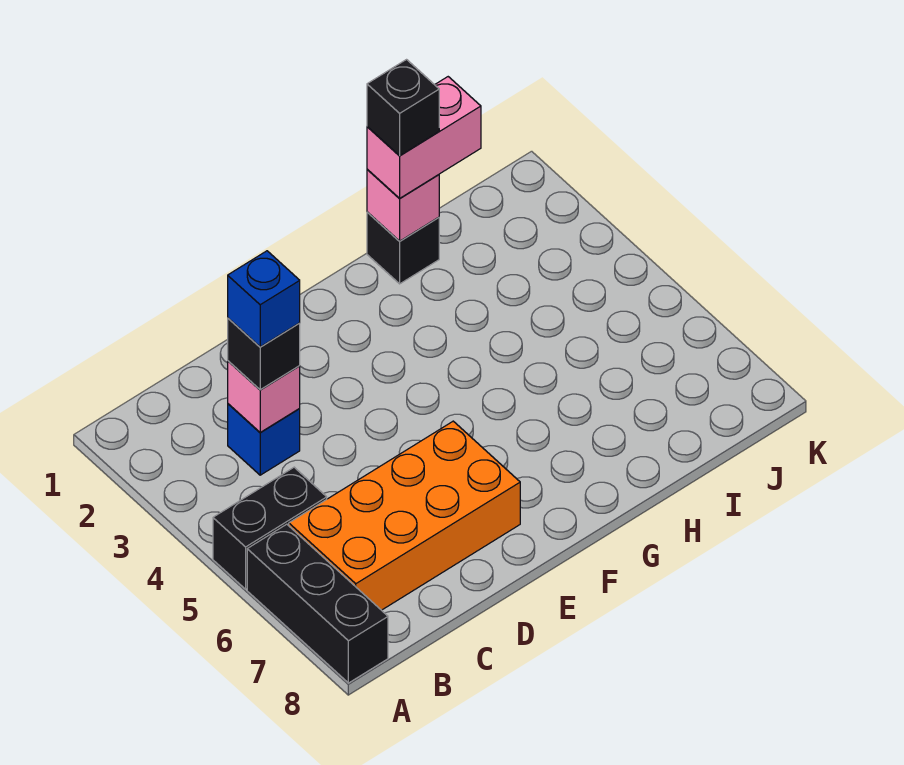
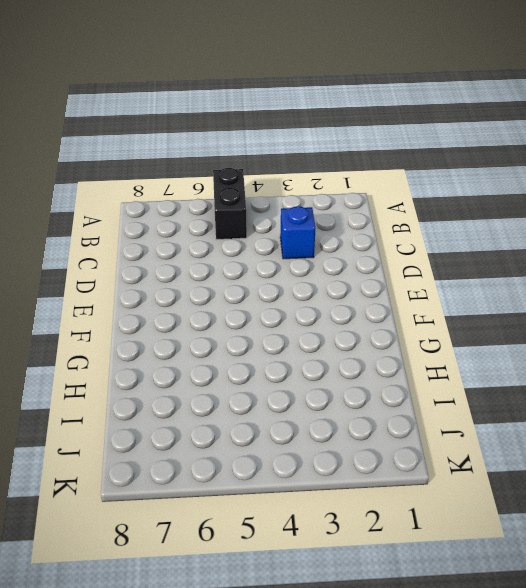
none -> black brick A6:A8 level 1
none -> orange brick B6:E7 level 1

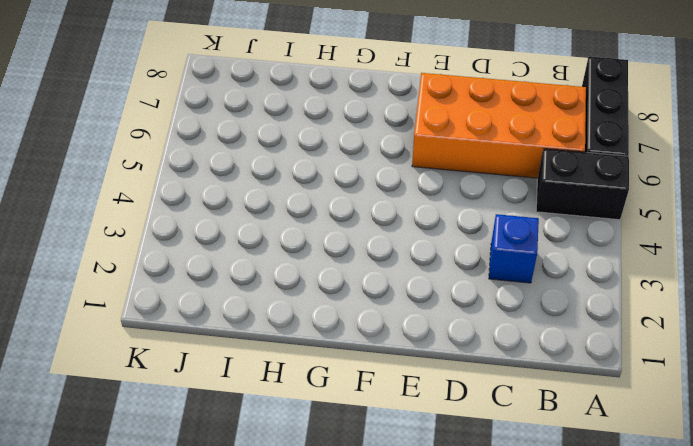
none -> black brick H1 level 1
none -> pink brick C3 level 2

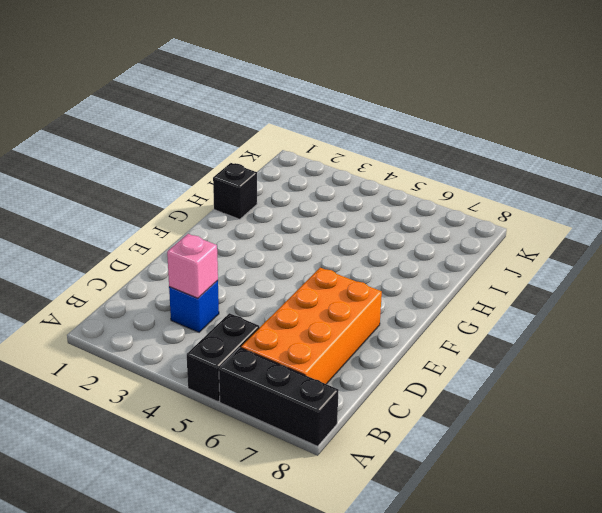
none -> pink brick H1 level 2
none -> black brick C3 level 3

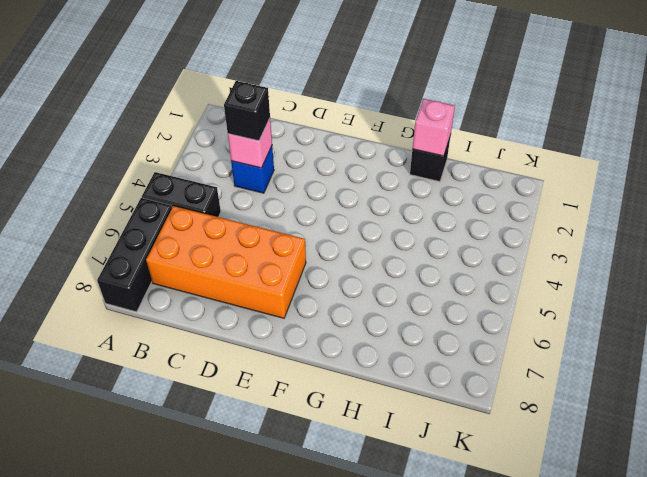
none -> pink brick H1:I1 level 3
none -> blue brick C3 level 4

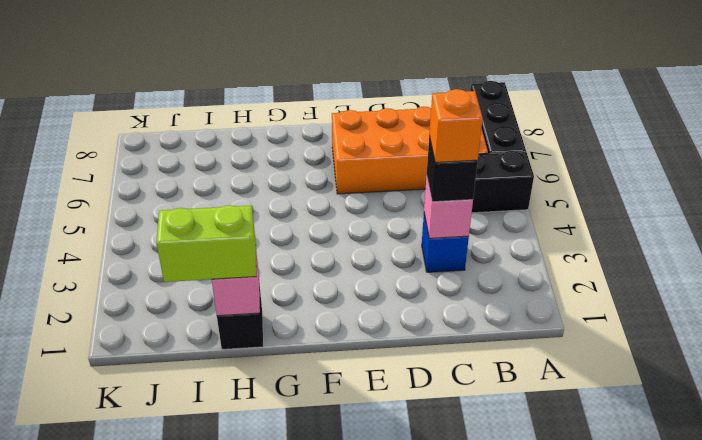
orange brick C3 level 4 -> blue brick C3 level 4
lime brick H1:I1 level 3 -> pink brick H1:I1 level 3
none -> black brick H1 level 4

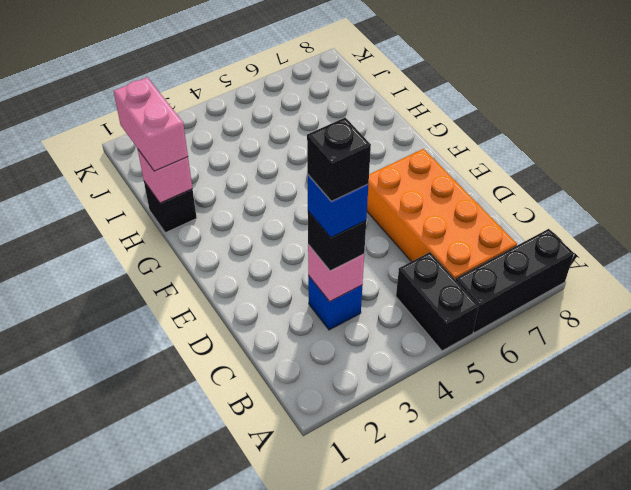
black brick C3 level 5 -> black brick H1 level 4

